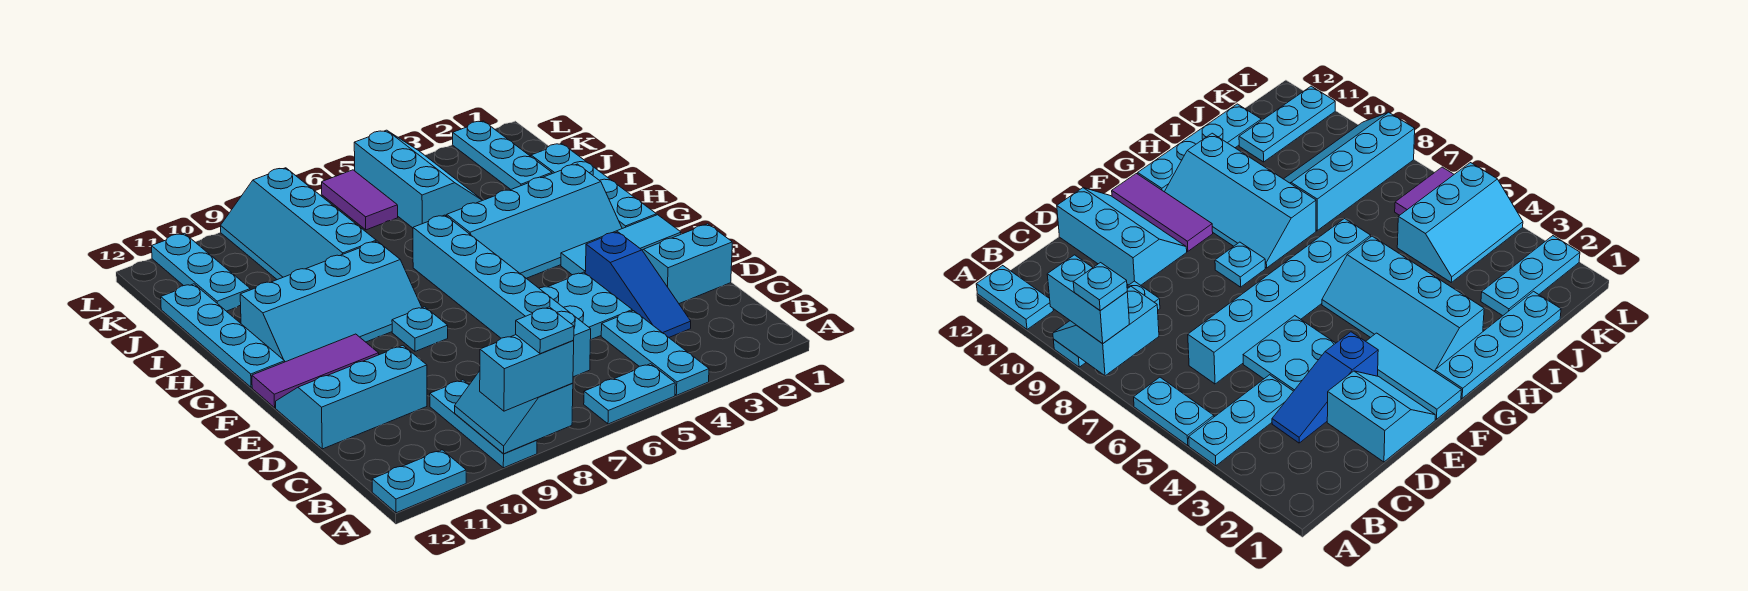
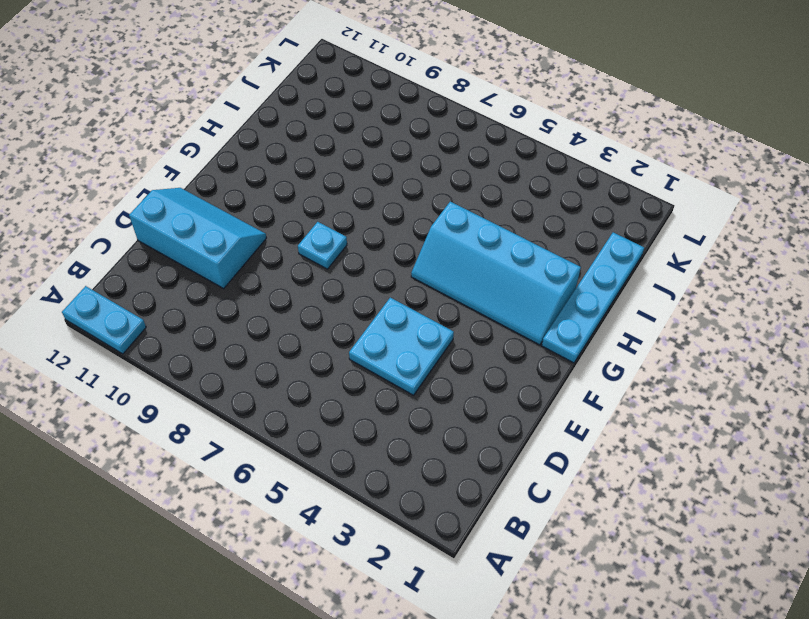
none -> cyan plate A4:C4 level 1
none -> cyan plate A5:A6 level 1
none -> cyan plate A9:C9 level 1

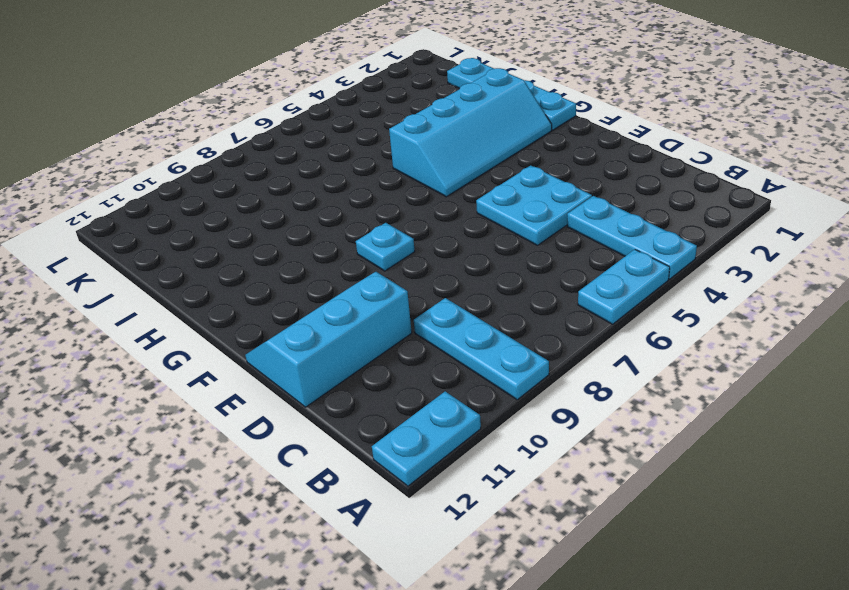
none -> blue slope C3:E3 level 1 top E
none -> cyan brick C6:H6 level 1
none -> cyan slope D1:E2 level 1 top D

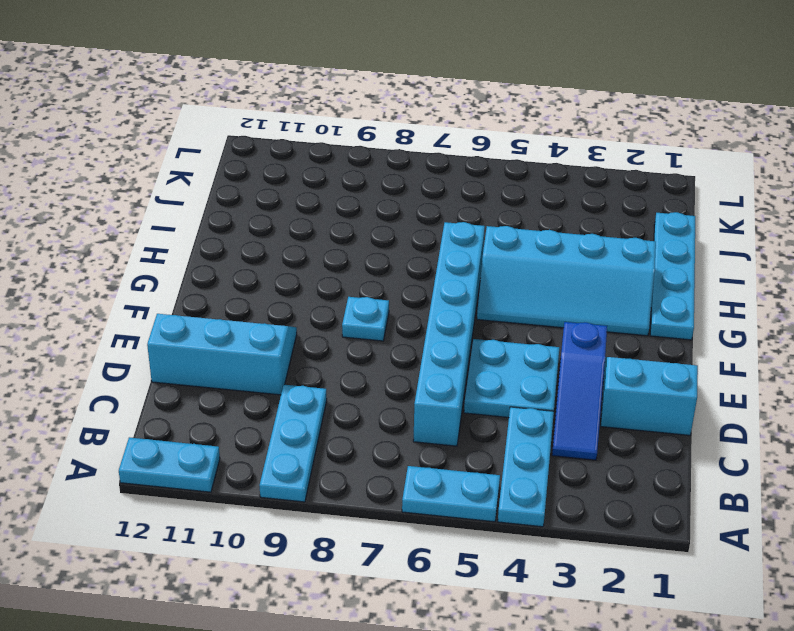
none -> cyan tile F1:F3 level 1
none -> purple tile F10:F12 level 1
none -> cyan slope G8:H11 level 1 top H

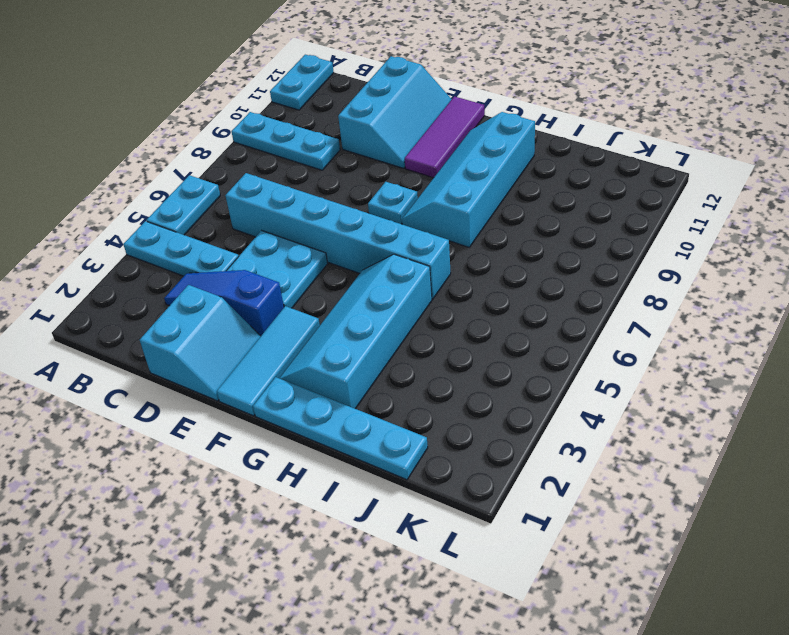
none -> cyan plate G12:J12 level 1
none -> cyan slope I8:L9 level 1 top 8
none -> cyan plate J2:L2 level 1

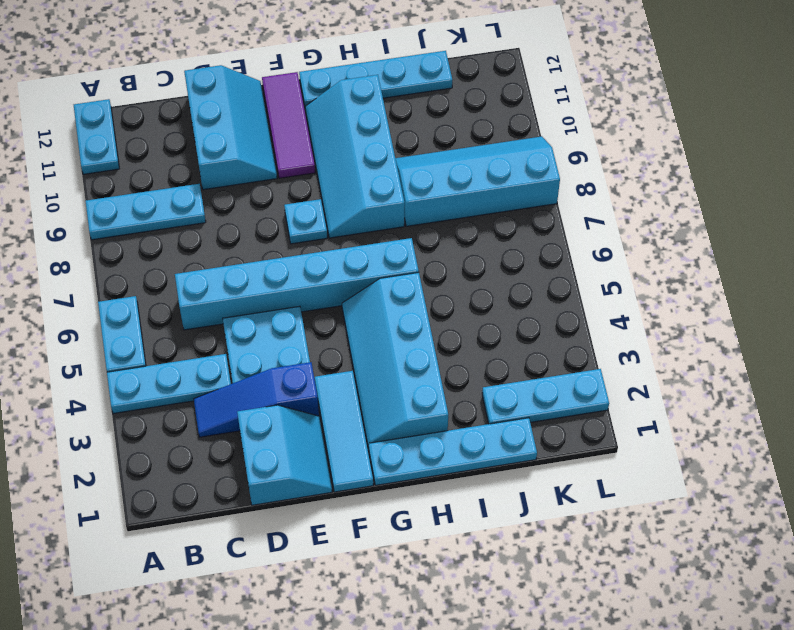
none -> cyan slope J4:L5 level 1 top 5
none -> cyan plate J11:L11 level 1
none -> purple tile K6:L6 level 1

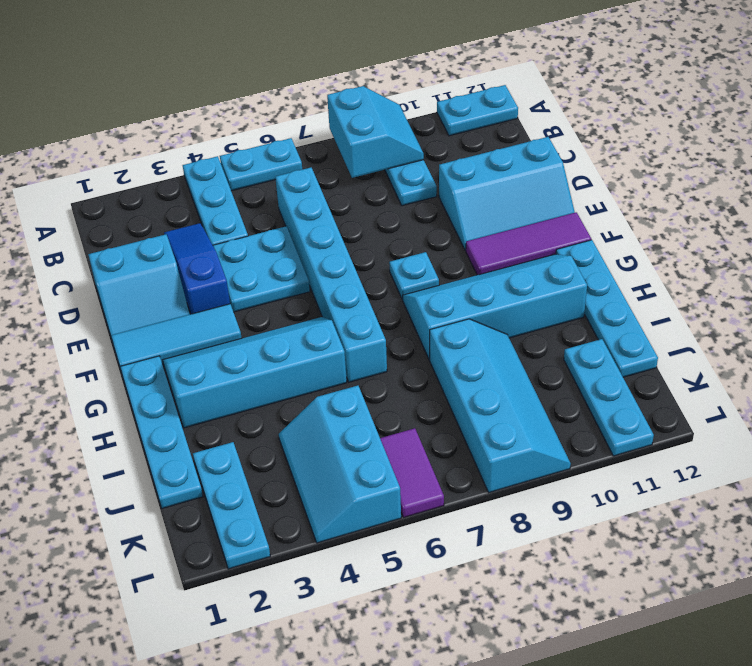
none -> cyan brick A8:A9 level 3
none -> cyan plate A8 level 4

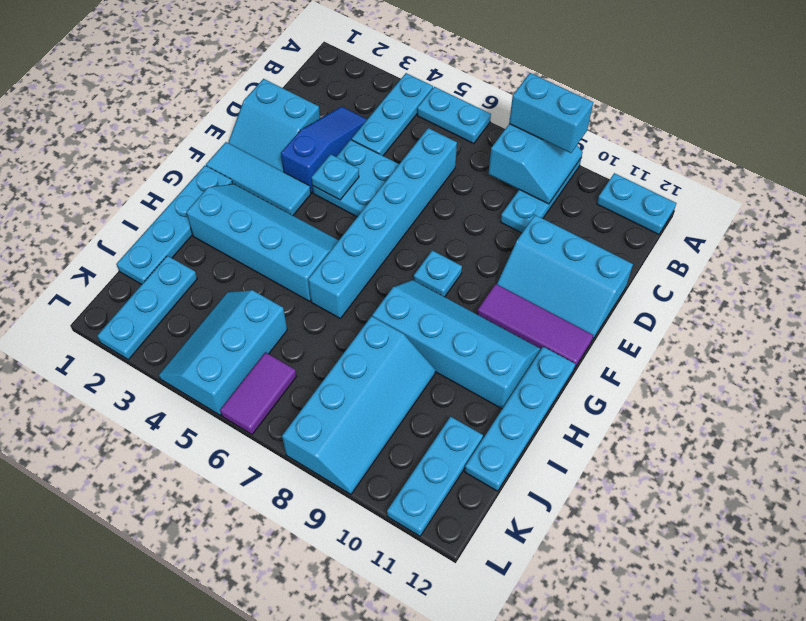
cyan plate E4 level 2 -> cyan plate A8 level 4

